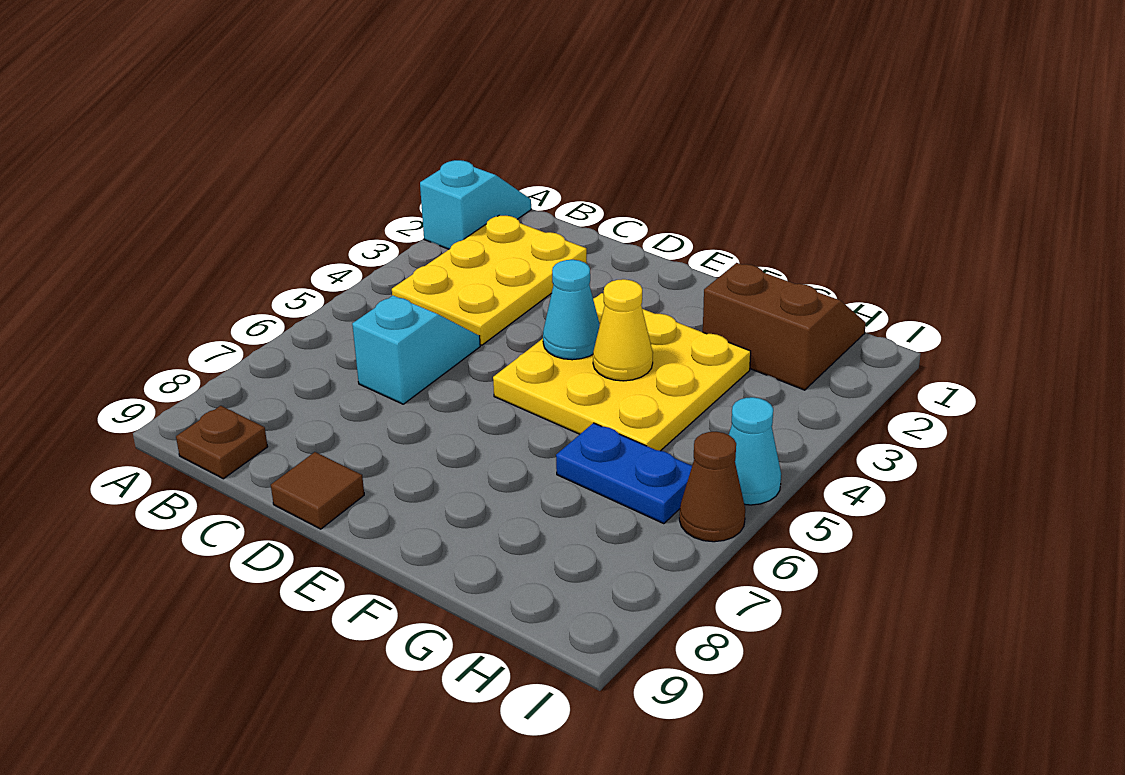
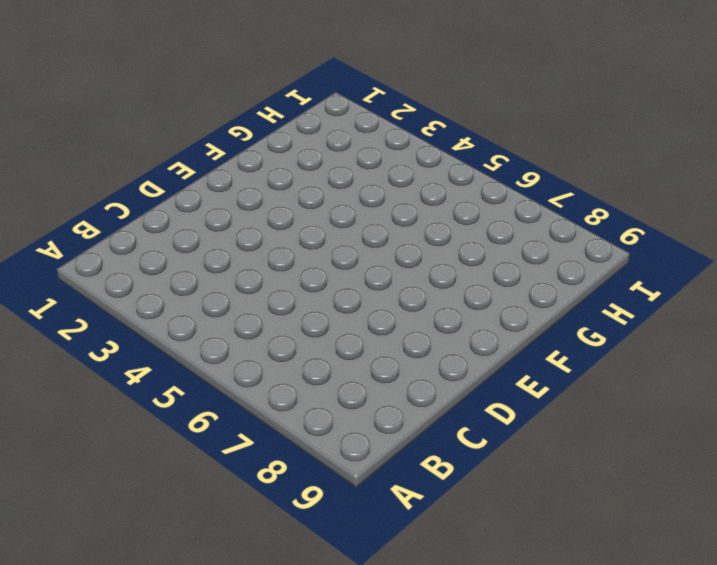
none -> cyan slope A1:A2 level 1 top 2
none -> yellow plate B2:C4 level 1
none -> brown plate B9 level 1

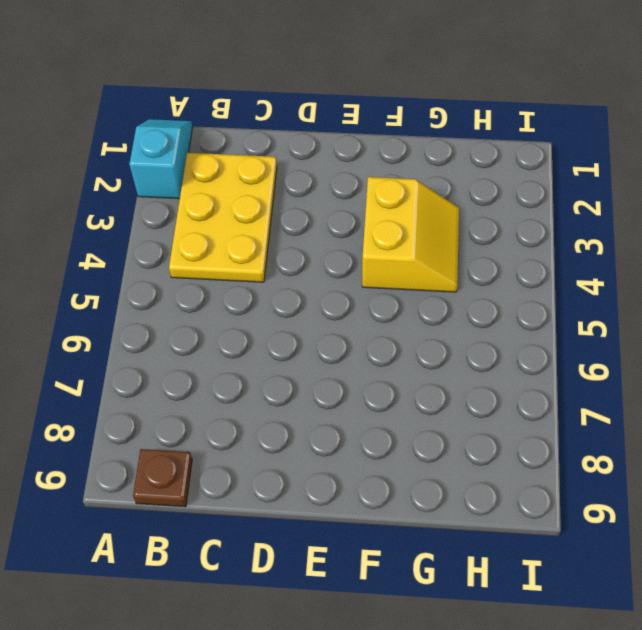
yellow slope F3:G4 level 1 top F -> yellow plate E3:G5 level 1
none -> cyan slope C5:C6 level 1 top 6
none -> brown tile D9 level 1
none -> brown slope G1:H2 level 1 top 2

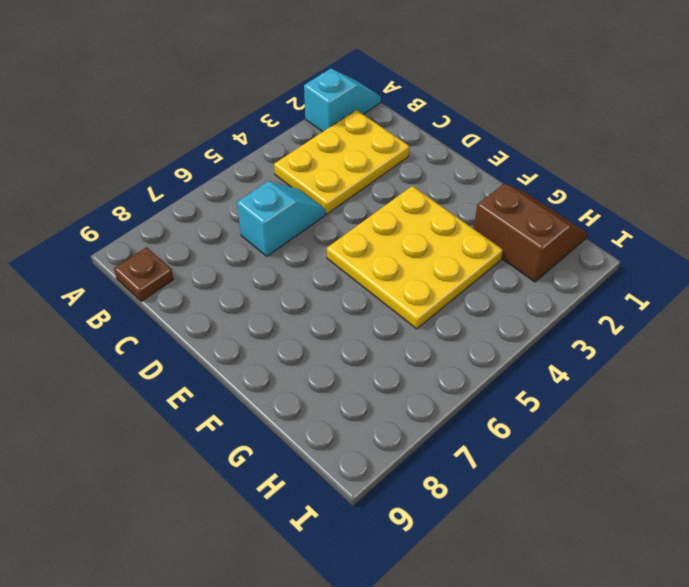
none -> brown tile D9 level 1
none -> blue plate G6:H6 level 1
none -> cyan cone I5 level 1

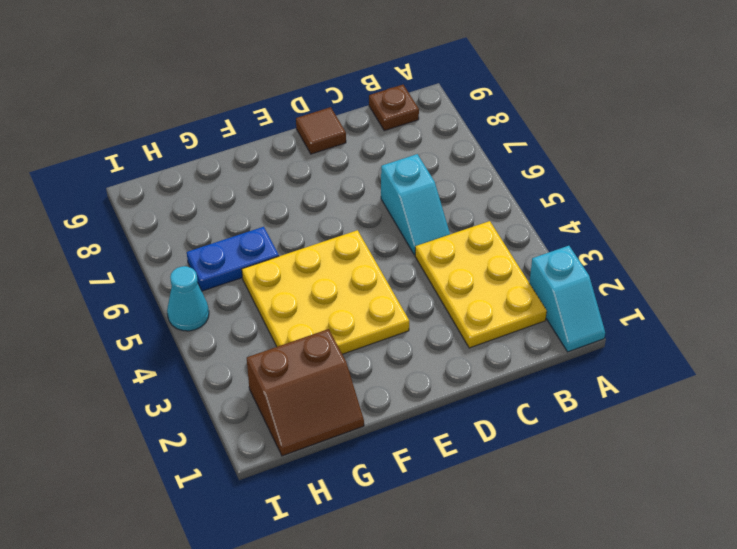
none -> brown cone I6 level 1
none -> cyan cone E4 level 2
none -> yellow cone F4 level 2

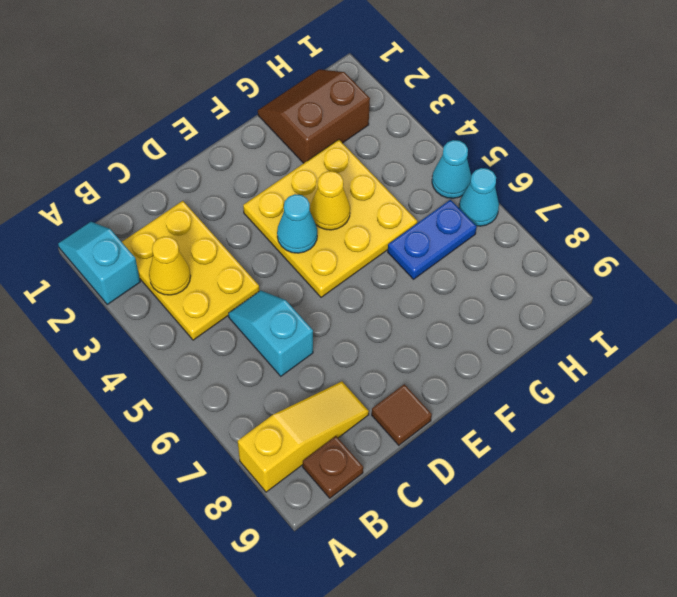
yellow slope A8:C8 level 1 top A -> none
yellow cone B3 level 2 -> none
cyan cone I6 level 1 -> brown cone I6 level 1

